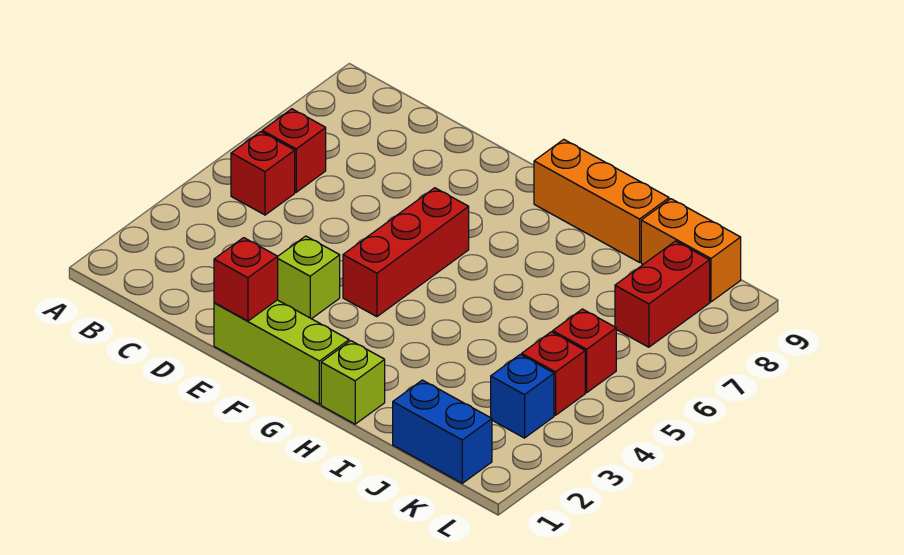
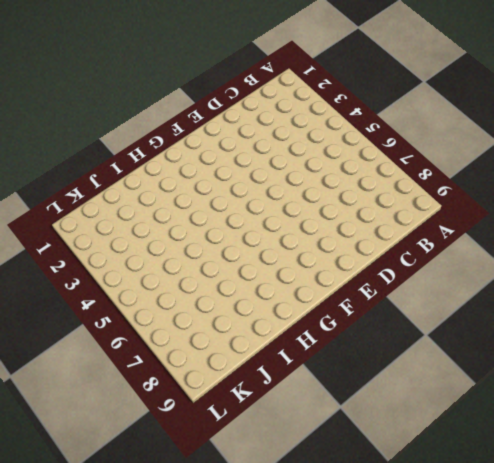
none -> red brick B5 level 1
none -> red brick B6 level 1
none -> lime brick E1:G1 level 1

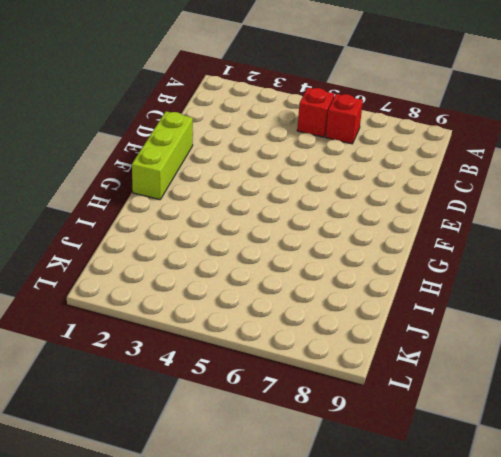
none -> lime brick E3 level 1
none -> red brick F4:F6 level 1
none -> orange brick G9:I9 level 1

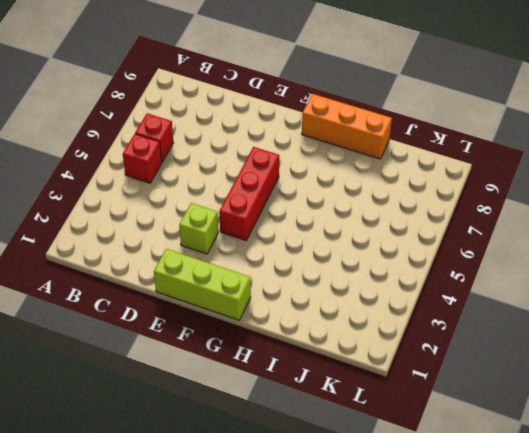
none -> lime brick H1 level 1
none -> blue brick J1:K1 level 1
none -> orange brick J9:K9 level 1

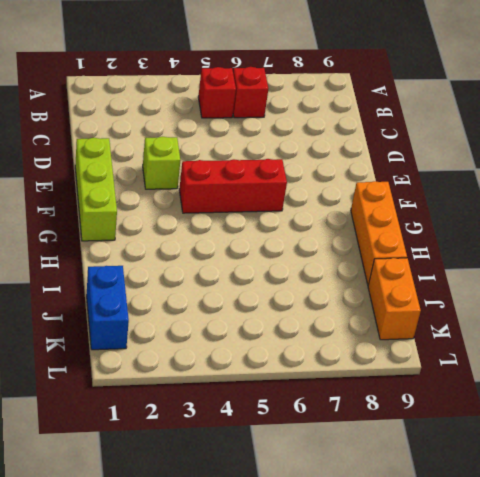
none -> lime brick H1 level 1
none -> blue brick K3 level 1
none -> red brick K4 level 1

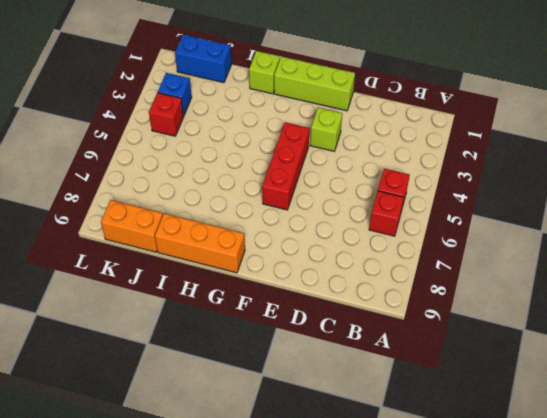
none -> red brick K5 level 1
none -> red brick K7:K8 level 1
none -> red brick E1 level 2

